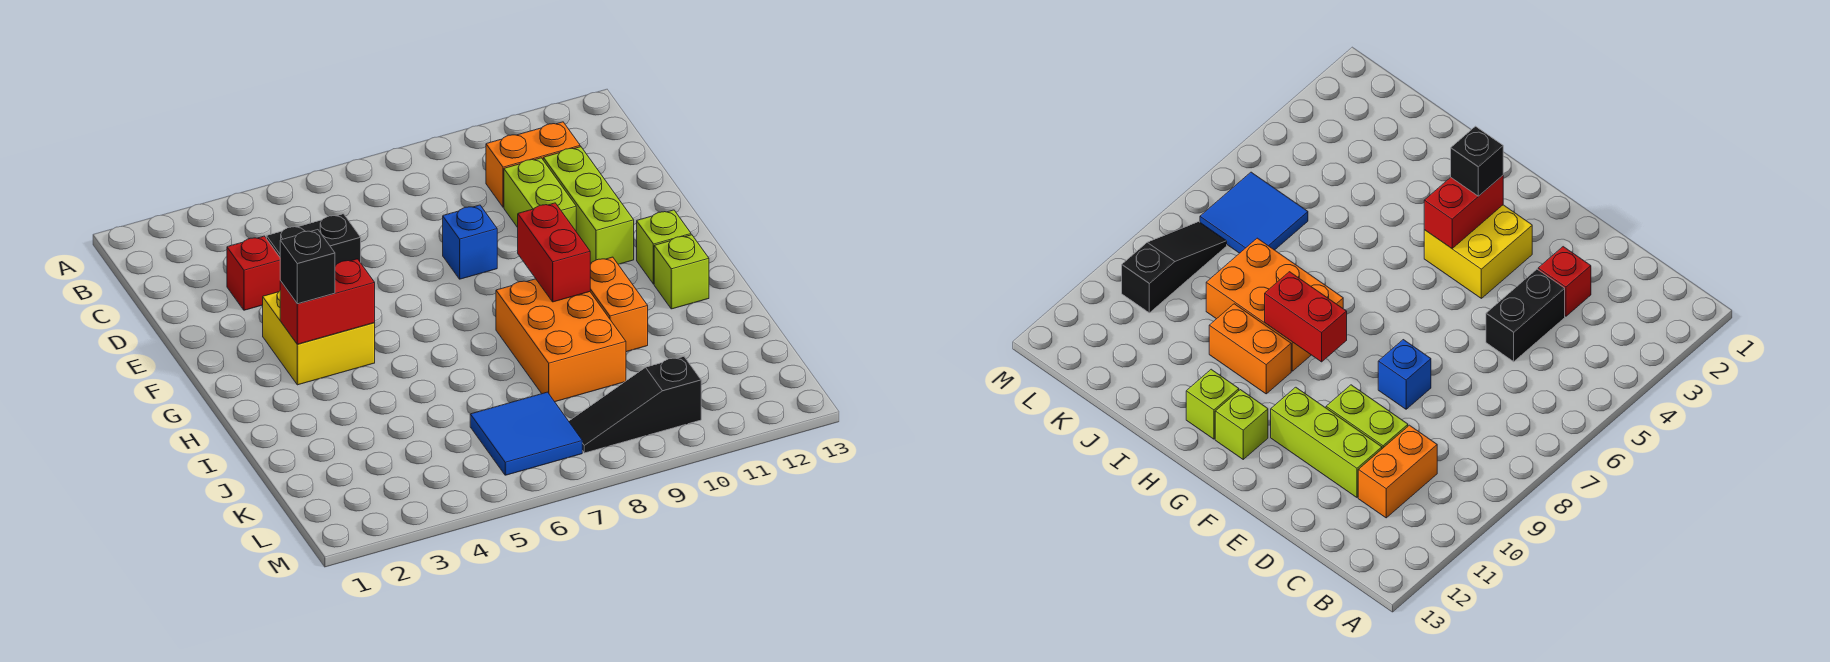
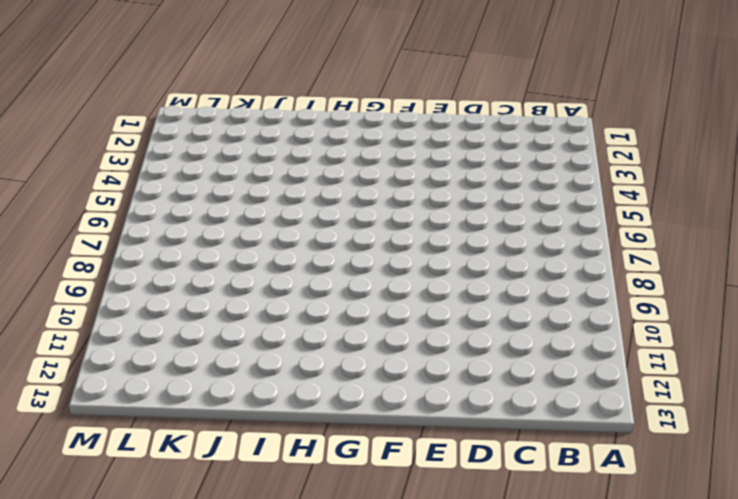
none -> orange brick C10:C11 level 1
none -> red brick D3 level 1
none -> black brick D4:D5 level 1

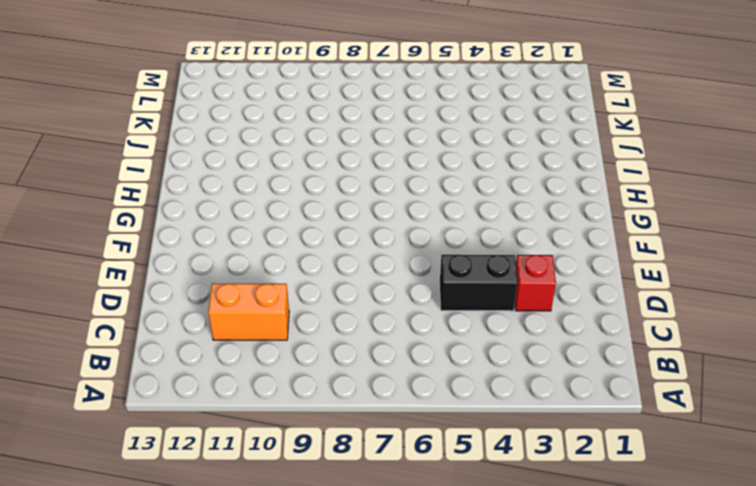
none -> lime brick D10:E10 level 1
none -> lime brick D11:F11 level 1
none -> blue brick E8 level 1

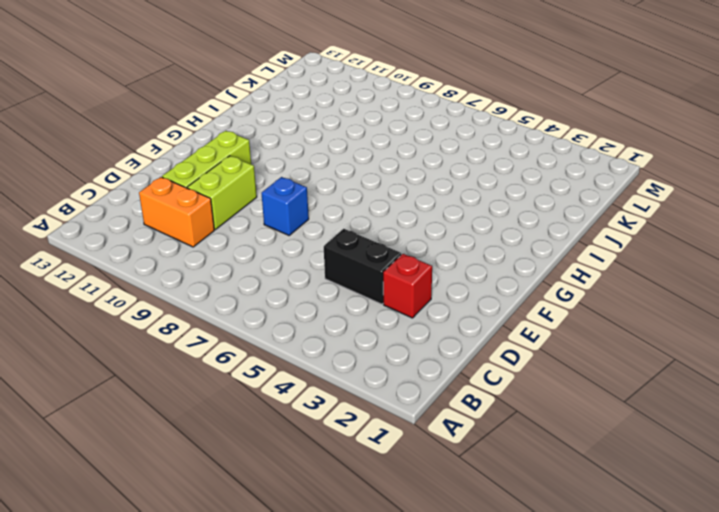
none -> yellow brick F3:G4 level 1
none -> lime brick G12 level 1
none -> orange brick H8:J9 level 1

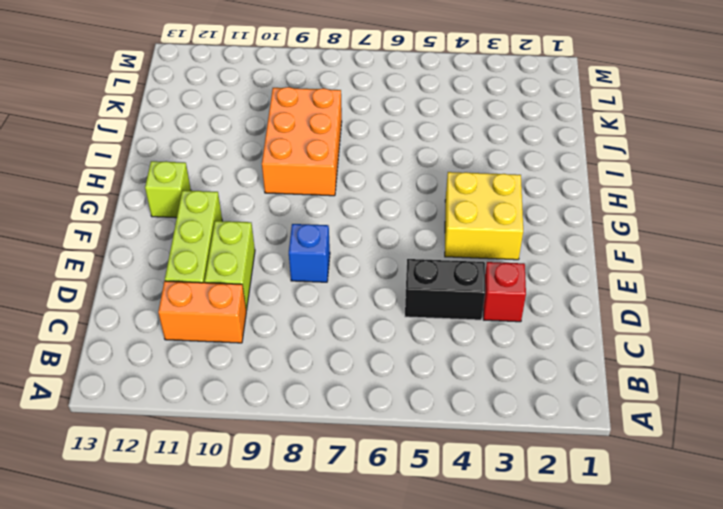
none -> orange brick H10:I10 level 1
none -> lime brick H12 level 1
none -> blue tile K6:L7 level 1

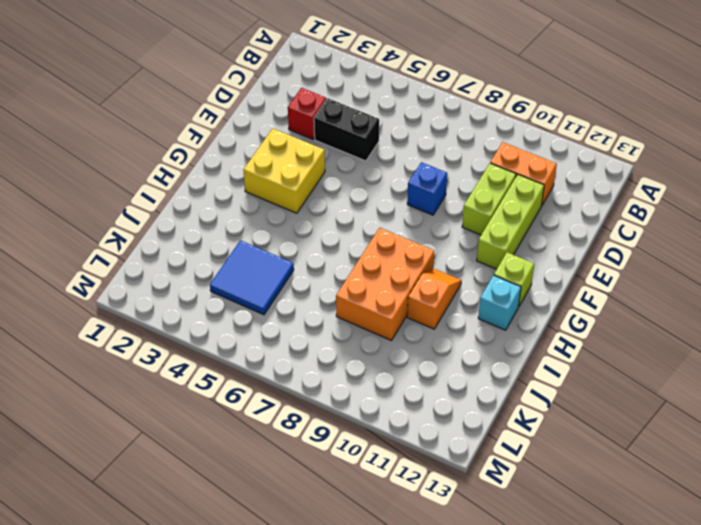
orange slope H10:I10 level 1 top I -> orange brick H10:I10 level 1
cyan brick H12 level 1 -> lime brick H12 level 1
blue tile J4:K5 level 1 -> blue tile K6:L7 level 1
none -> black slope L8:L10 level 1 top 10
none -> red brick G3:G4 level 2
none -> red brick G9:H9 level 2

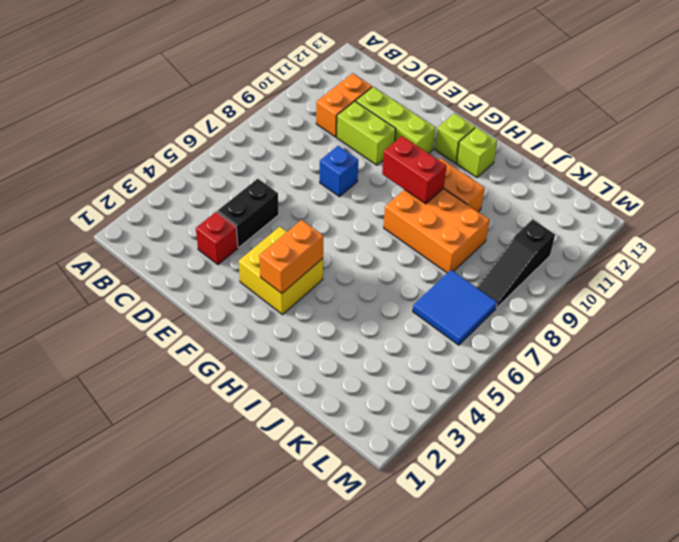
orange brick G3:G4 level 2 -> red brick G3:G4 level 2
none -> black brick G3 level 3

